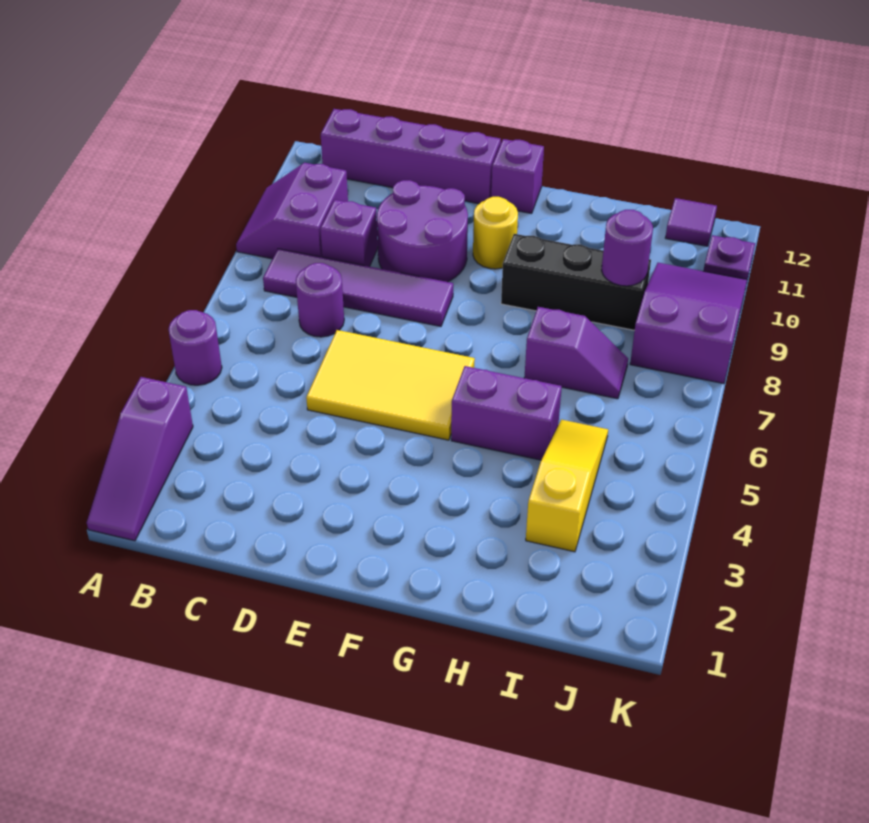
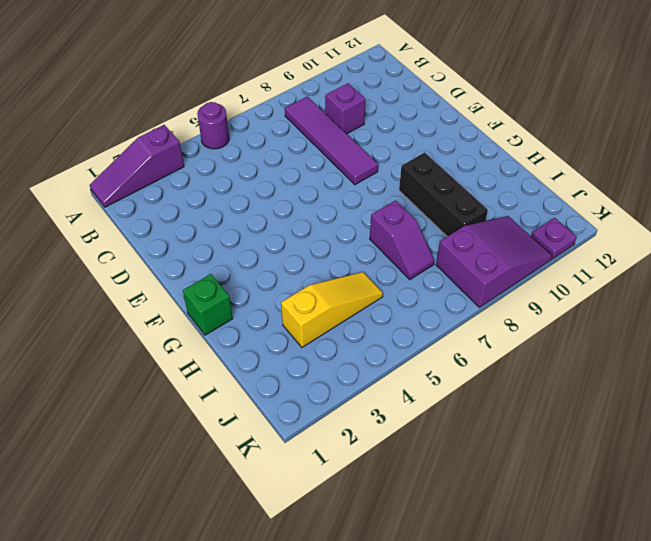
green brick G1 level 1 -> none
none -> purple slope A9:B10 level 1 top B
none -> purple brick B12:E12 level 1
none -> purple round brick C7 level 1

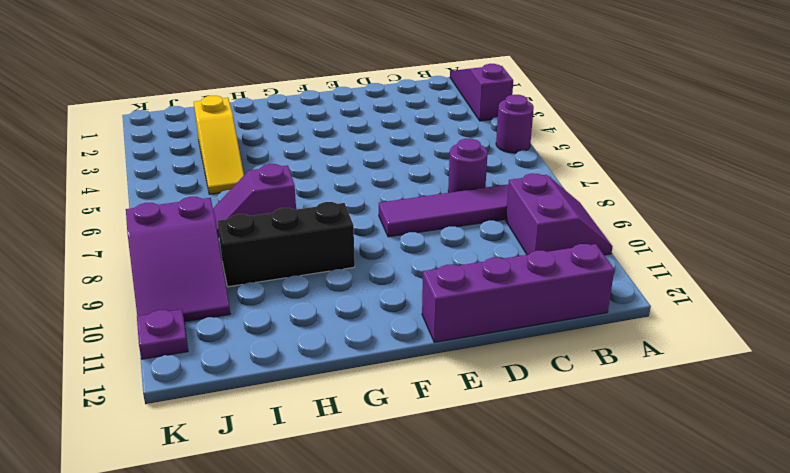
none -> purple brick C9 level 1
none -> yellow tile D5:F6 level 1
none -> purple round brick D9:E10 level 1

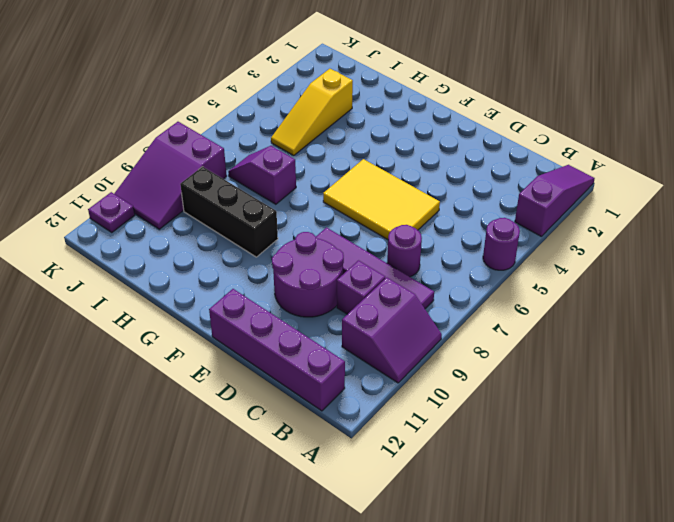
none -> yellow round brick F10 level 1
none -> purple brick F12 level 1
none -> purple brick G5:H5 level 1

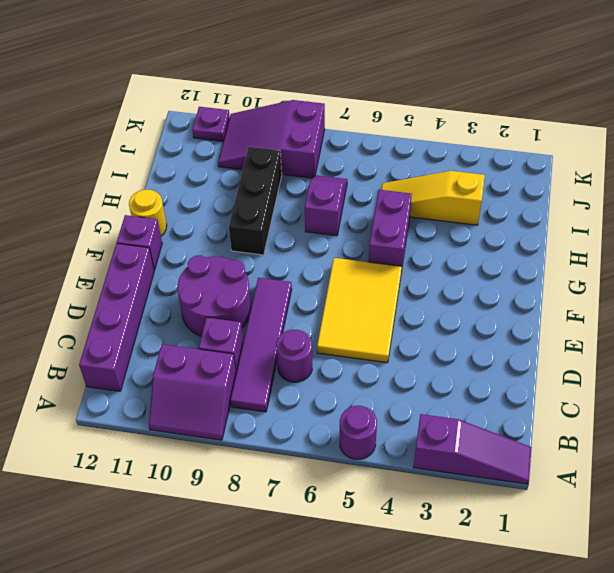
yellow round brick G12 level 1 -> yellow round brick F10 level 1
none -> purple tile J12 level 1
none -> purple round brick I9 level 2

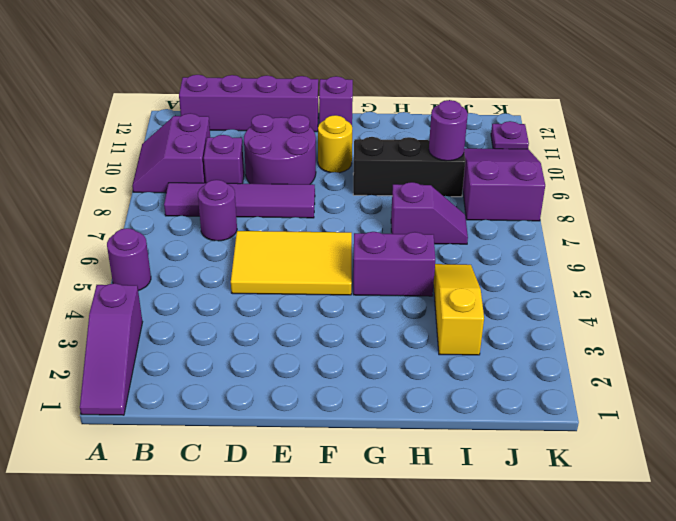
none -> purple tile J12 level 1

